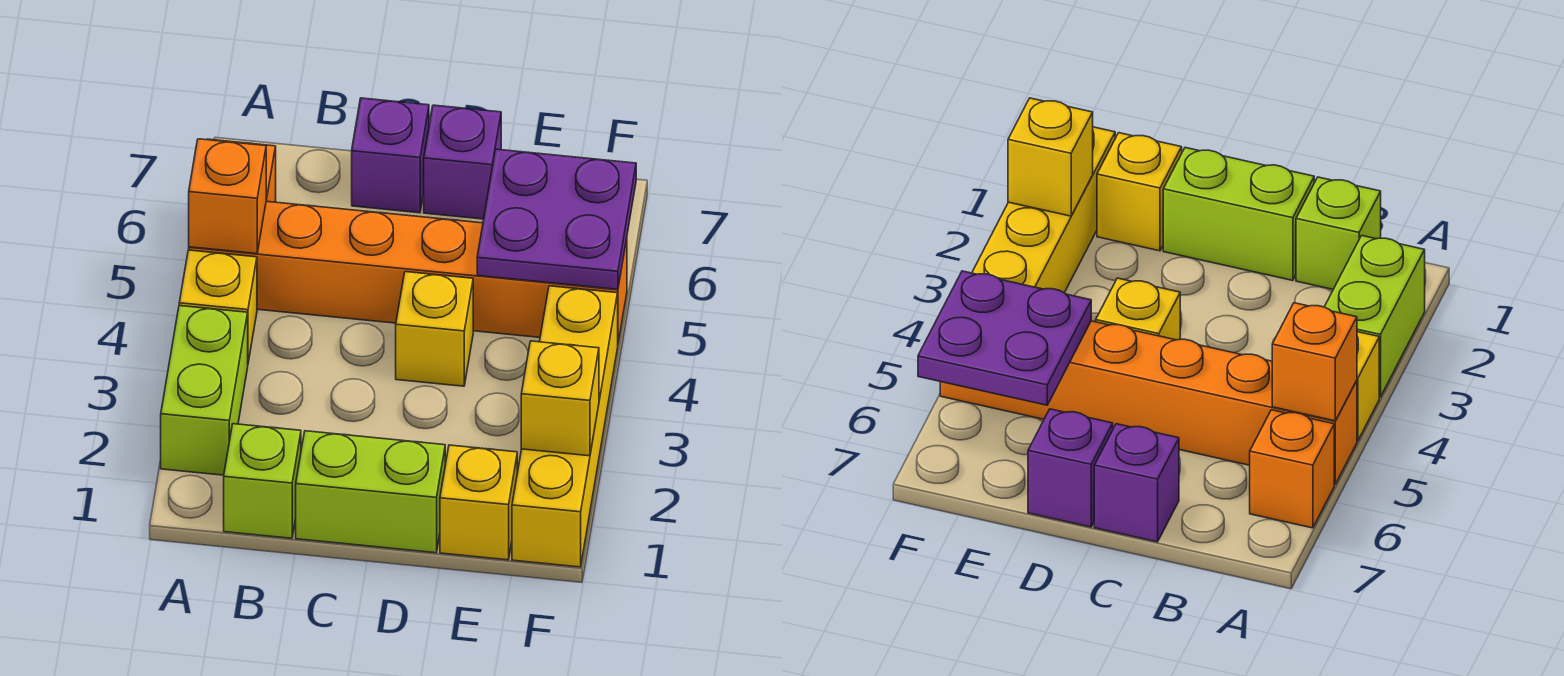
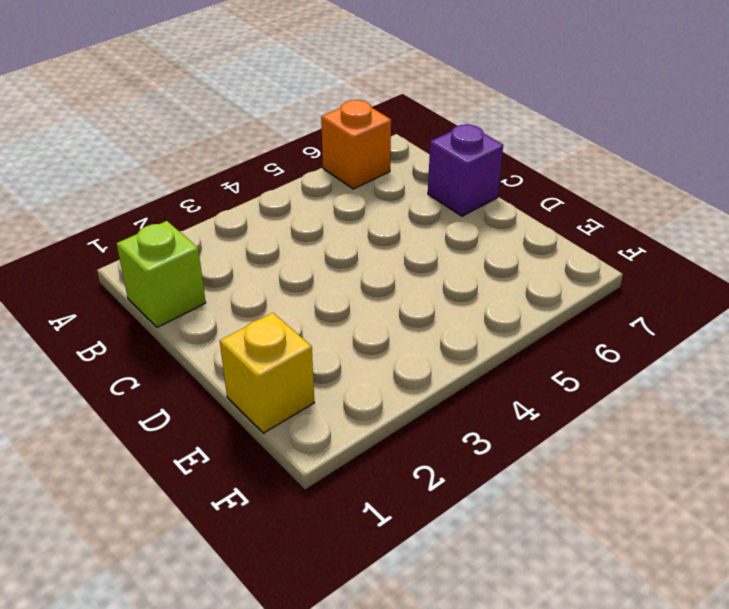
none -> lime brick A2:A3 level 1
none -> yellow brick A4 level 1
none -> orange brick A5:F5 level 1

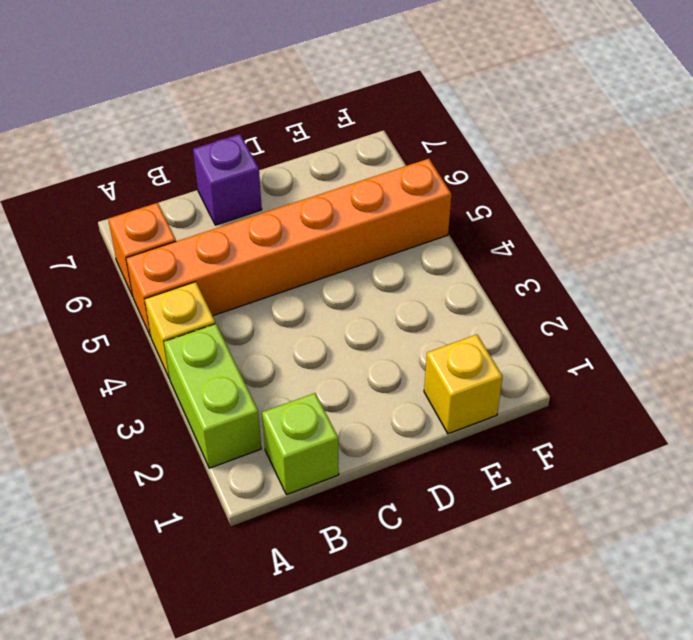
none -> lime brick C1:D1 level 1
none -> yellow brick D4 level 1
none -> purple brick D7 level 1

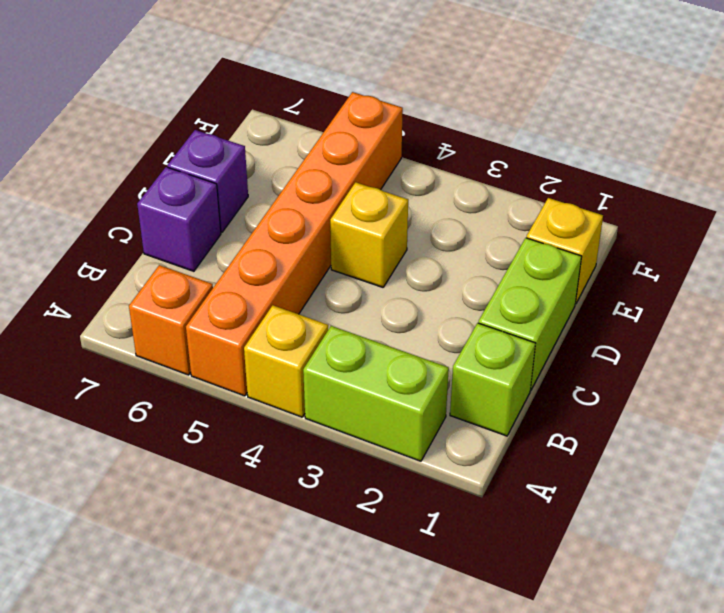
none -> yellow brick F1:F4 level 1
none -> orange brick A5 level 2
none -> purple plate E5:F6 level 2

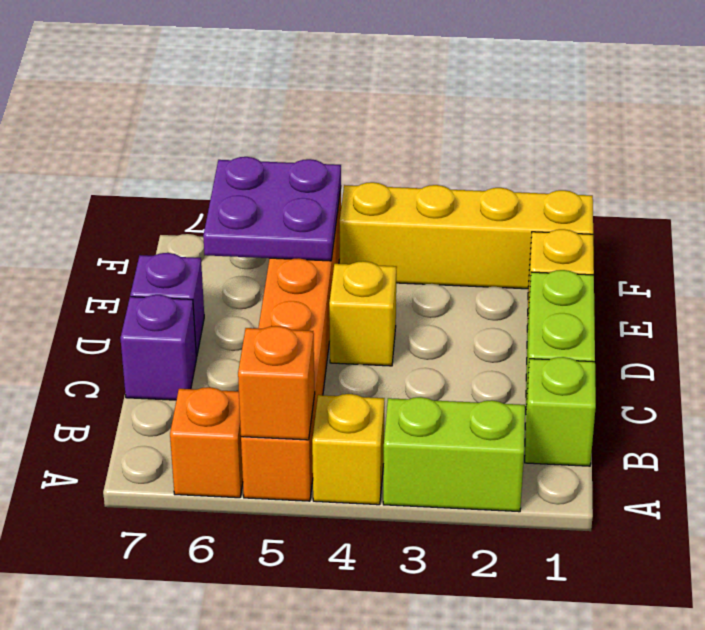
none -> yellow brick F2 level 2

